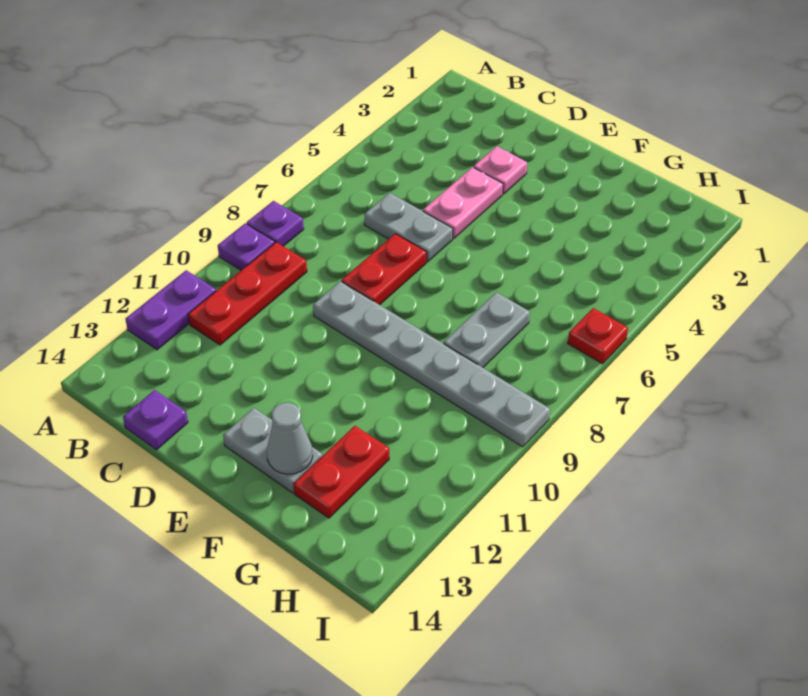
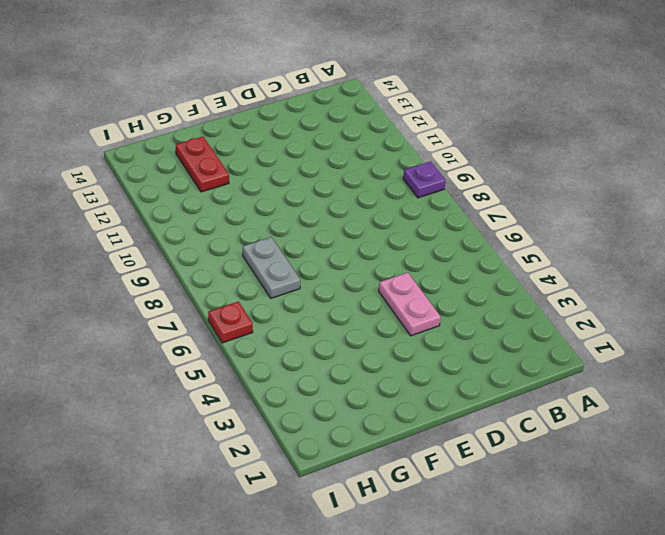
none -> purple plate A8 level 1
none -> purple plate A11:A12 level 1
none -> red plate B9:B11 level 1

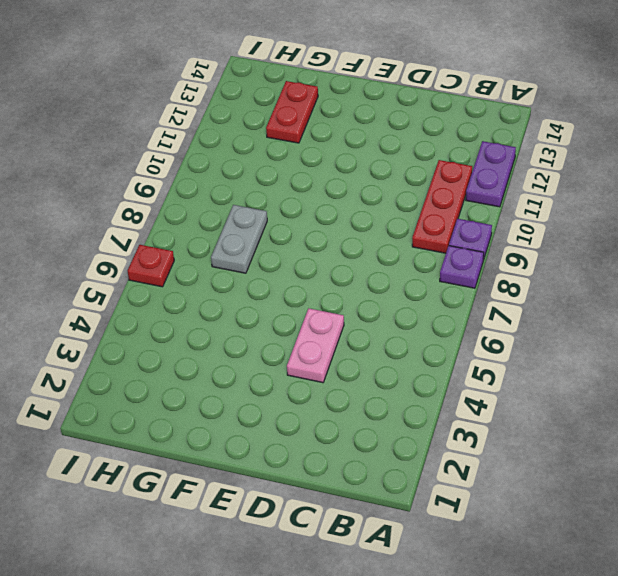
none -> grey plate C6:D6 level 1
none -> purple plate C14 level 1
none -> pink plate D3 level 1

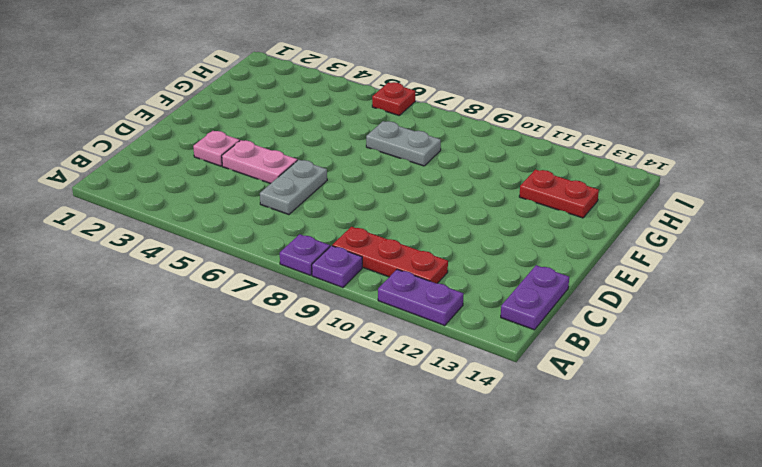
purple plate B14:C14 level 1 -> purple plate C14 level 1
none -> red plate D7:D8 level 1
none -> grey plate D9:I9 level 1
none -> grey plate E13:F13 level 1

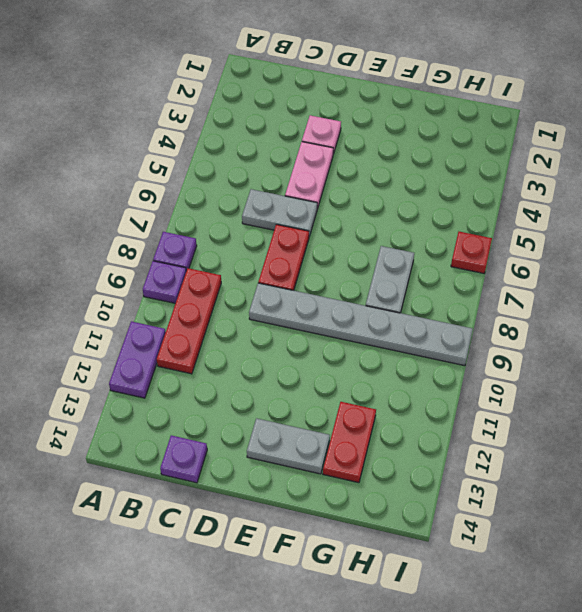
none -> grey cone F13 level 2

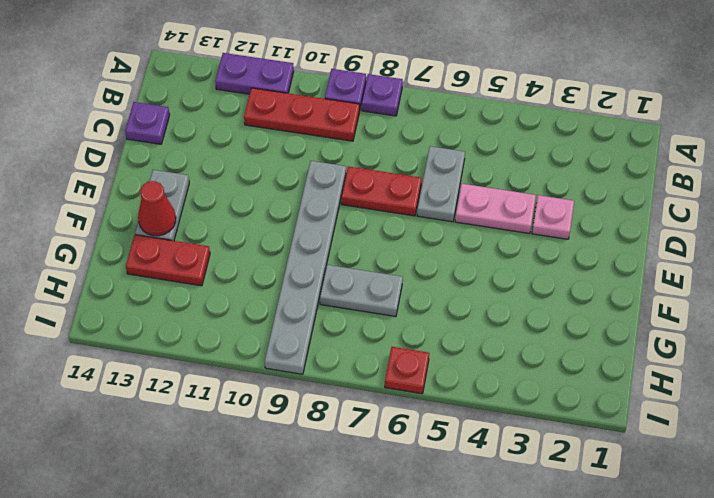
red cone F13 level 2 -> grey cone F13 level 2

